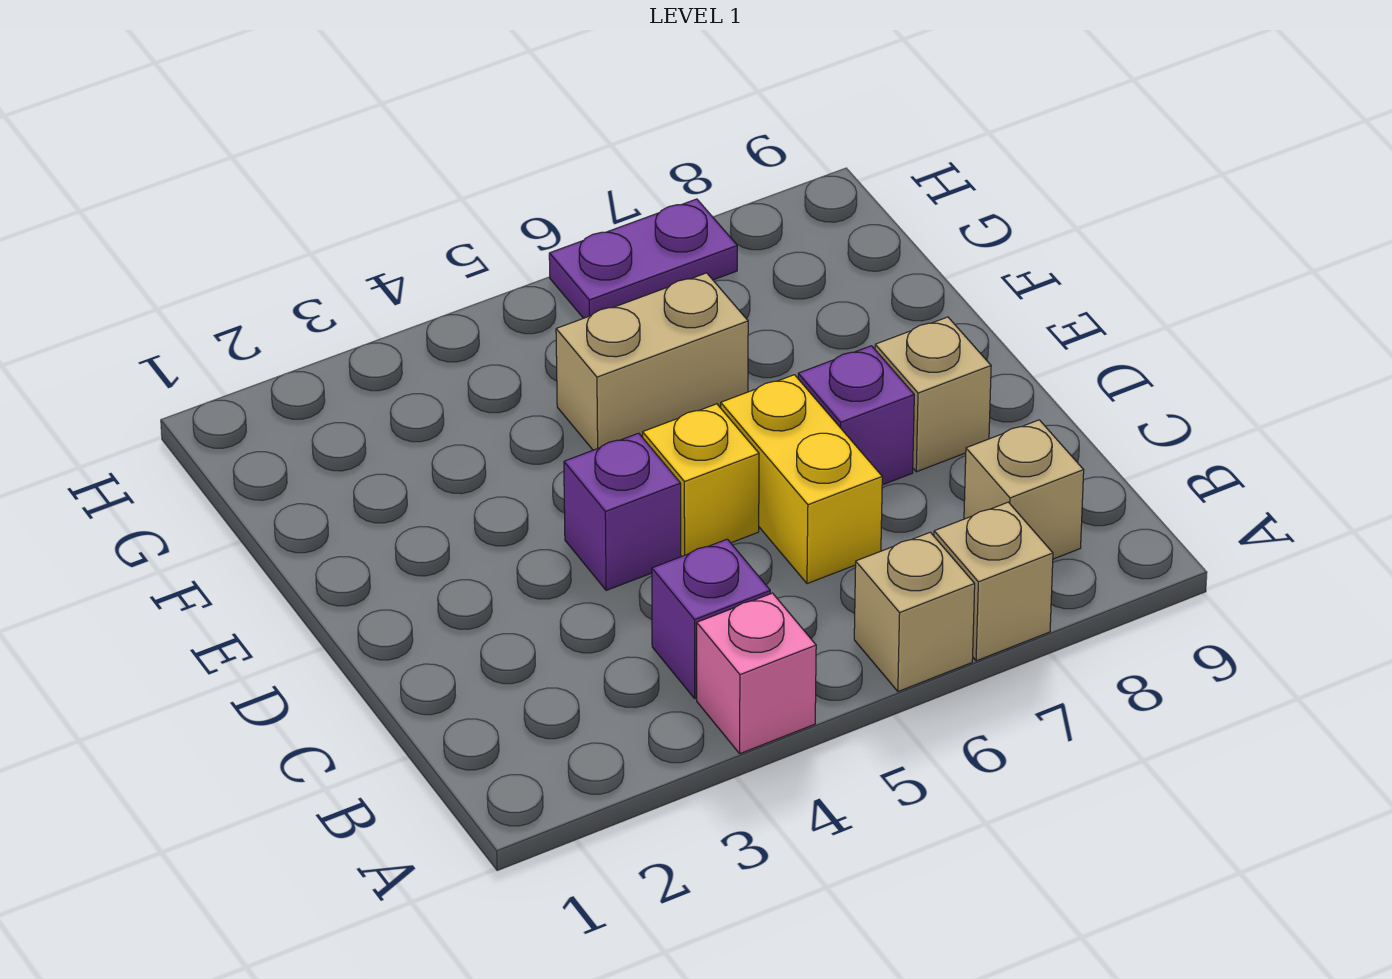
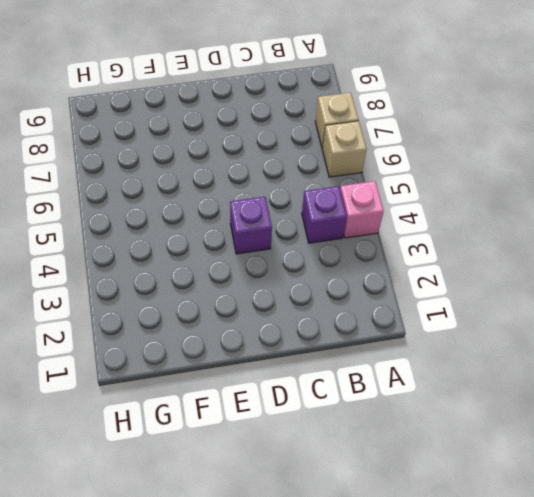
none -> tan brick B8 level 1
none -> yellow brick C6:D6 level 1
none -> yellow brick D5 level 1

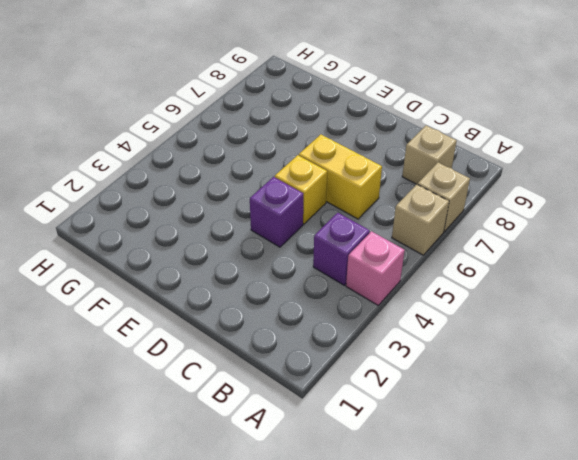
none -> purple brick D7 level 1
none -> tan brick D8 level 1
none -> tan brick F5:F6 level 1

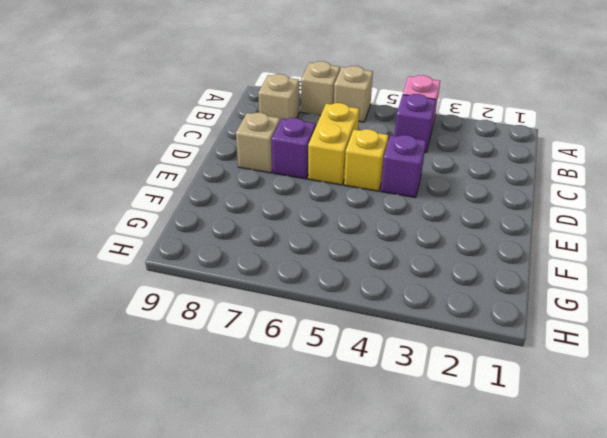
none -> tan brick F5:F6 level 1
none -> purple plate H6:H7 level 1

